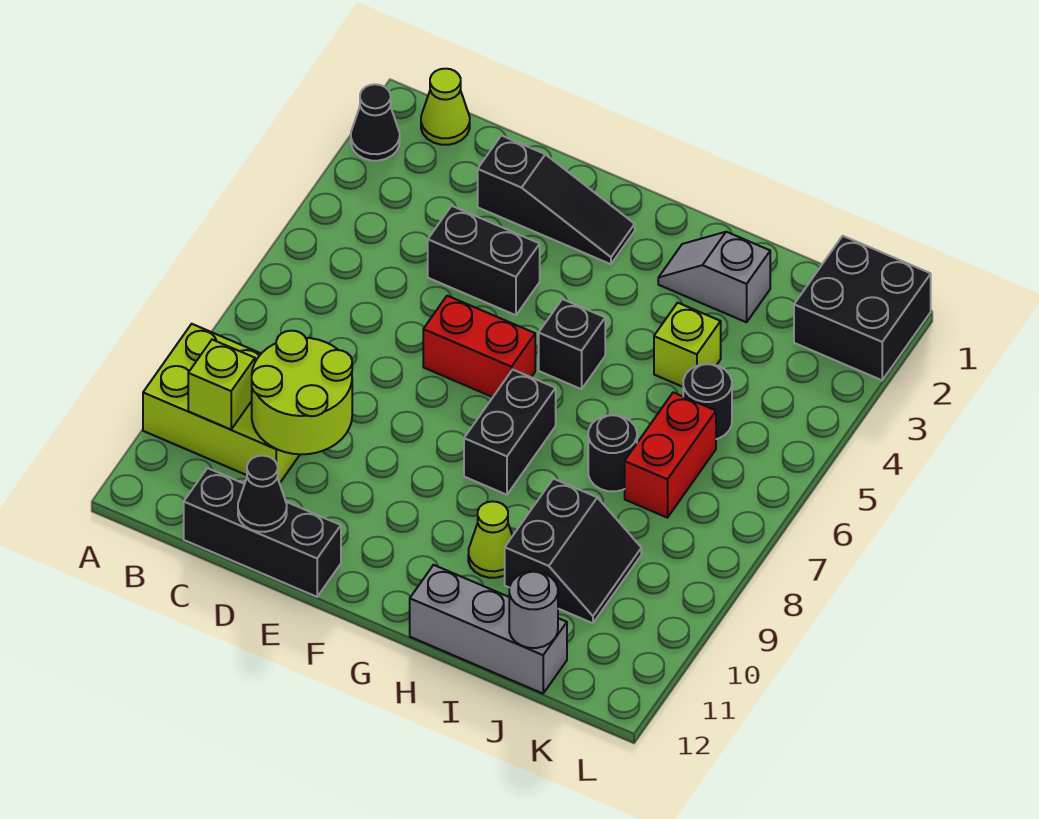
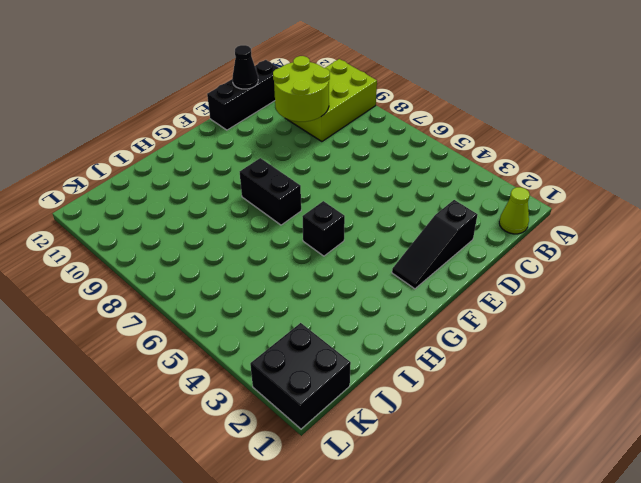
none -> black cone A2 level 1
none -> black brick D4:E4 level 1
none -> red brick E6:F6 level 1

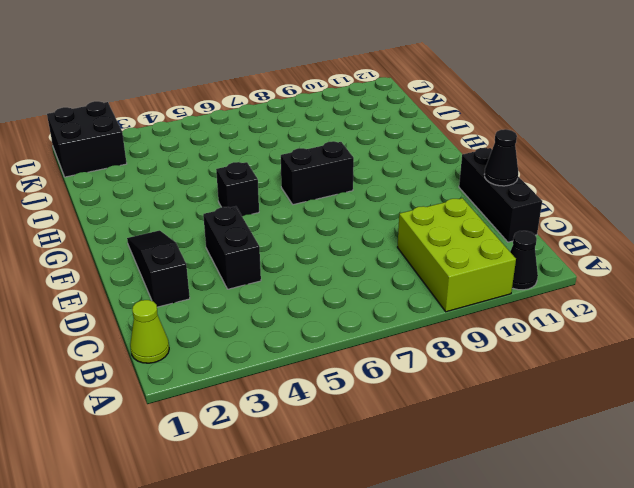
black cone A11 level 1 -> black cone A2 level 1
none -> red brick E6:F6 level 1
none -> grey slope H2:I2 level 1 top I
none -> lime cone H10 level 1

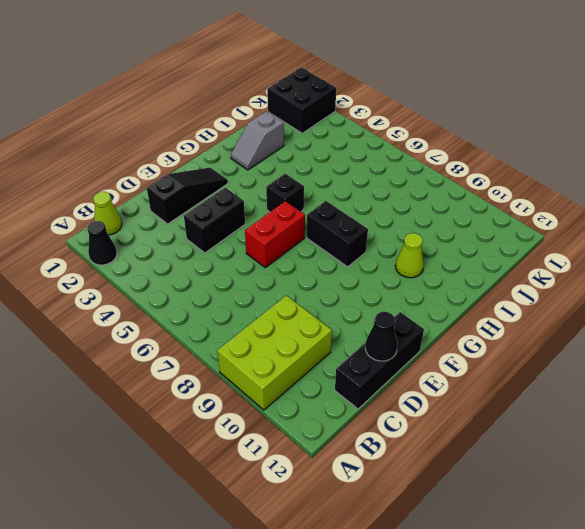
none -> grey brick H12:J12 level 1
none -> lime brick I4 level 1
none -> black round brick I7 level 1

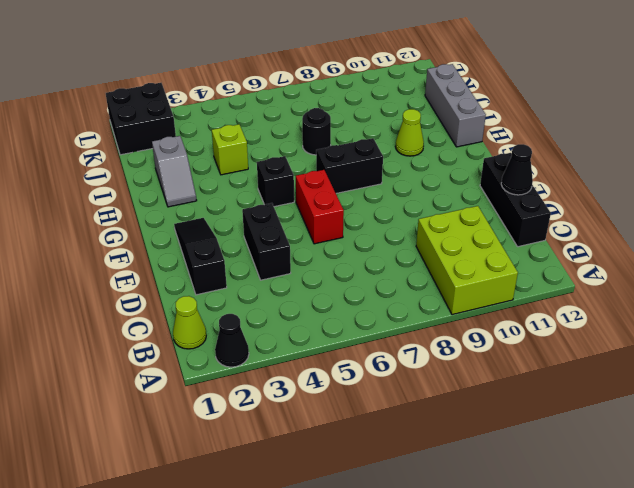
none -> black slope I9:J10 level 1 top I
none -> black round brick J5 level 1
none -> red brick J6:J7 level 1

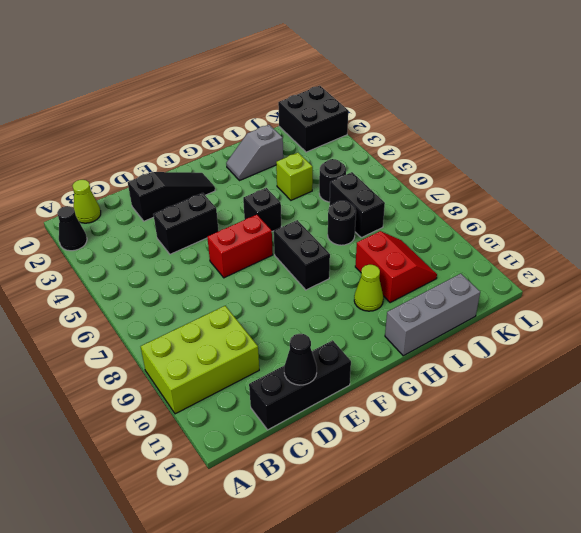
red slope I9:J10 level 1 top I -> black slope I9:J10 level 1 top I
black brick J6:J7 level 1 -> red brick J6:J7 level 1
none -> lime brick B10 level 2
none -> lime round brick C9:D10 level 2
none -> grey round brick J12 level 2

